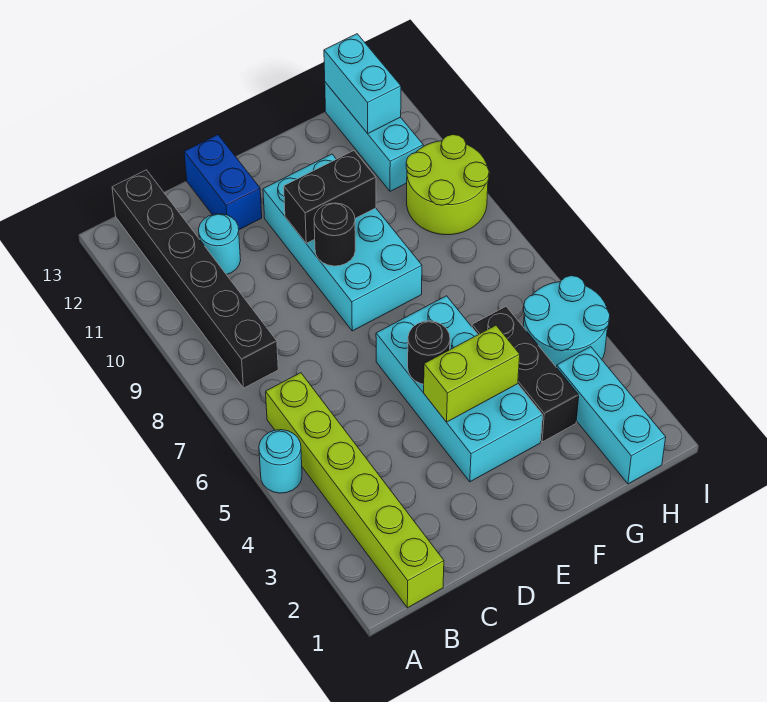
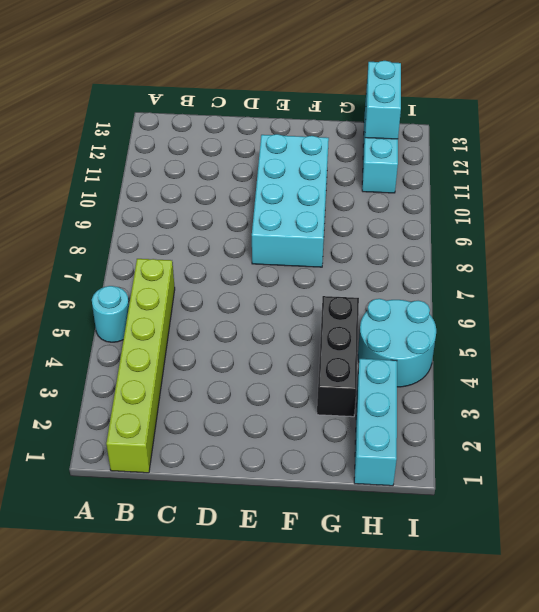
none -> black brick B8:B13 level 1
none -> cyan round brick C11 level 1
none -> blue brick D12:D13 level 1

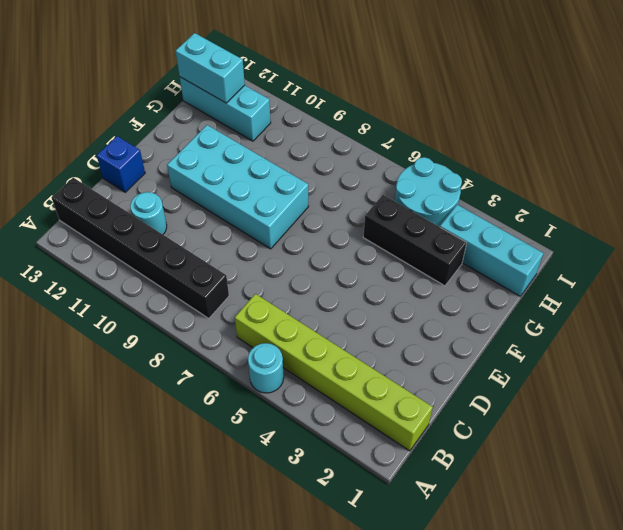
blue brick D13 level 1 -> blue brick D12:D13 level 1
none -> cyan brick E3:F6 level 1
none -> lime round brick H9:I10 level 1
none -> lime brick E4:F4 level 2

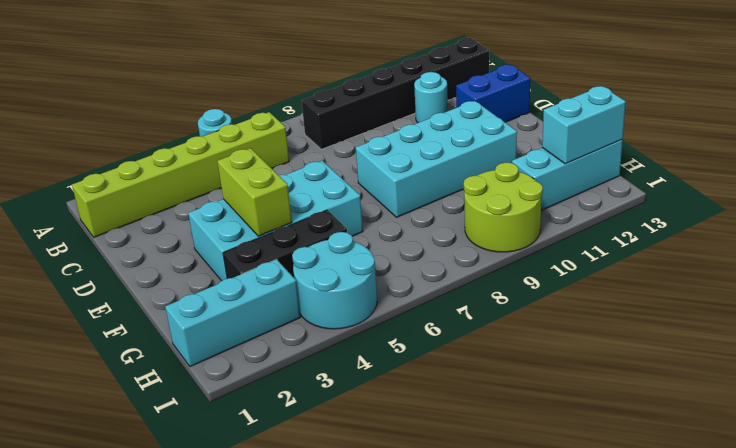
none -> black round brick E5 level 2
none -> black round brick E9 level 2
none -> black brick E10:F10 level 2

